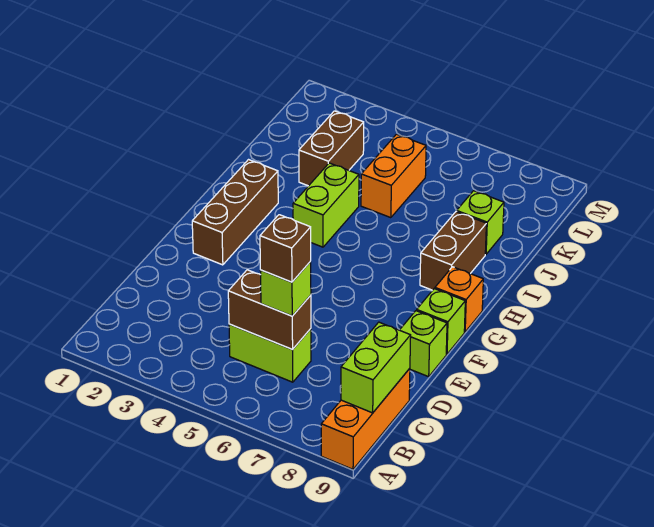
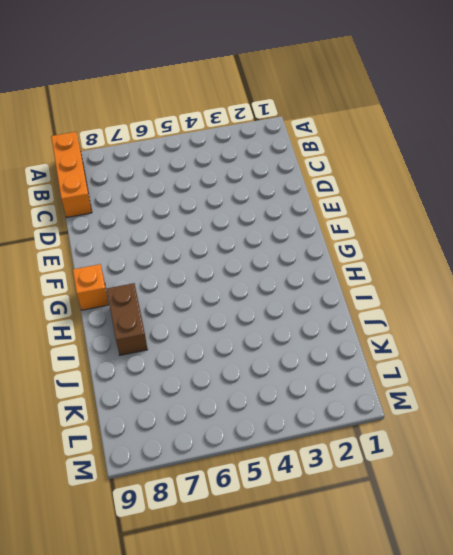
none -> lime brick C5:C6 level 1
none -> lime brick E9 level 1
none -> brown brick F2:H2 level 1

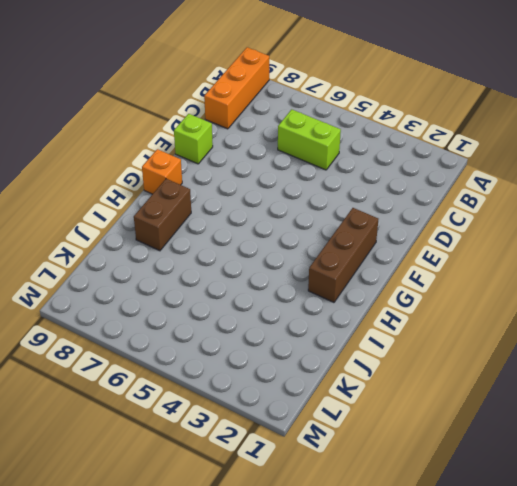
none -> lime brick F9 level 1
none -> lime brick H4:I4 level 1
none -> brown brick J3:K3 level 1

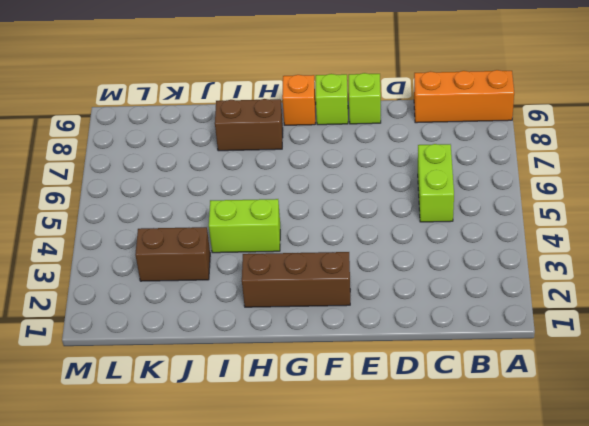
none -> orange brick J5:K5 level 1
none -> lime brick J8 level 1
none -> lime brick B9:C9 level 2

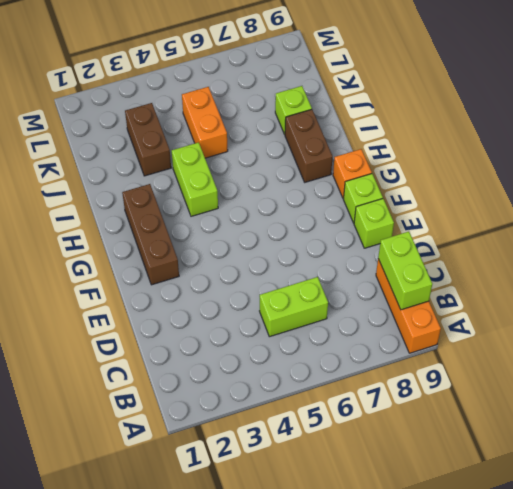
none -> brown brick C5:C6 level 2
none -> lime brick C6 level 3
none -> brown brick C6 level 4

